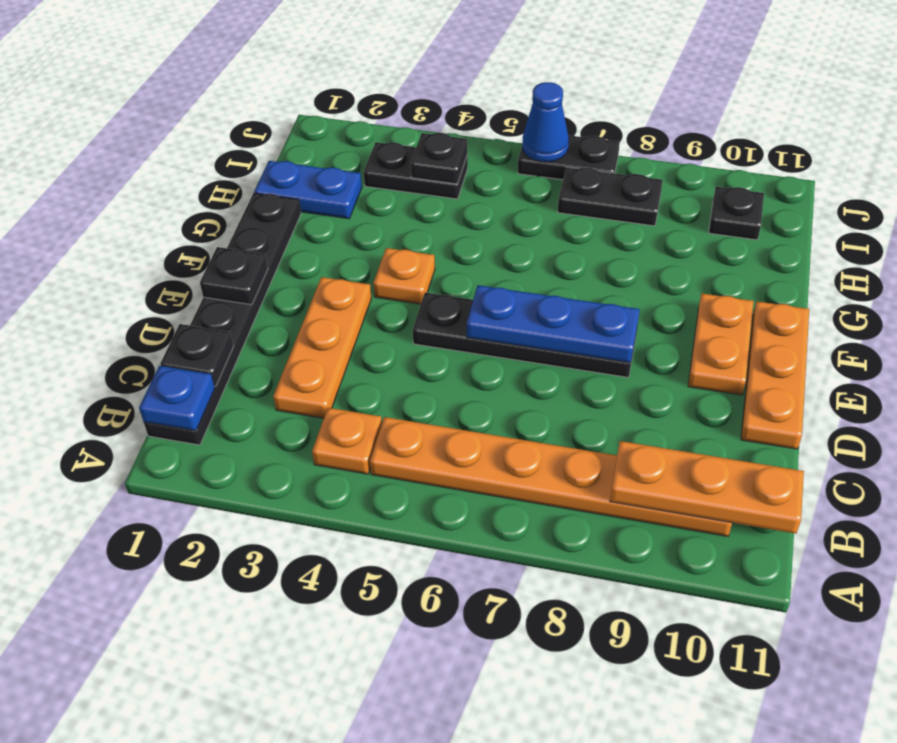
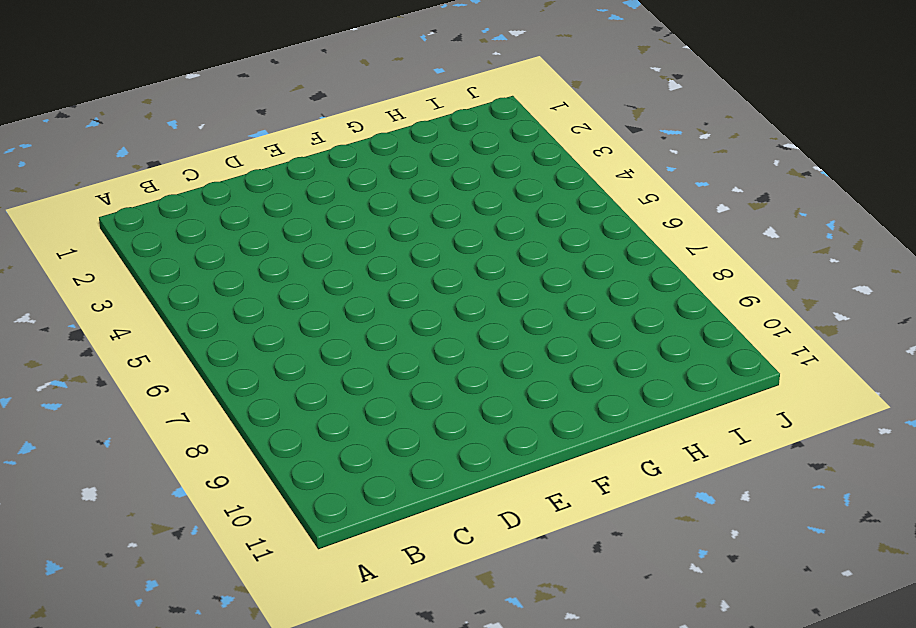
none -> black plate B1:G1 level 1
none -> orange plate B4 level 1
none -> orange plate B5:B10 level 1

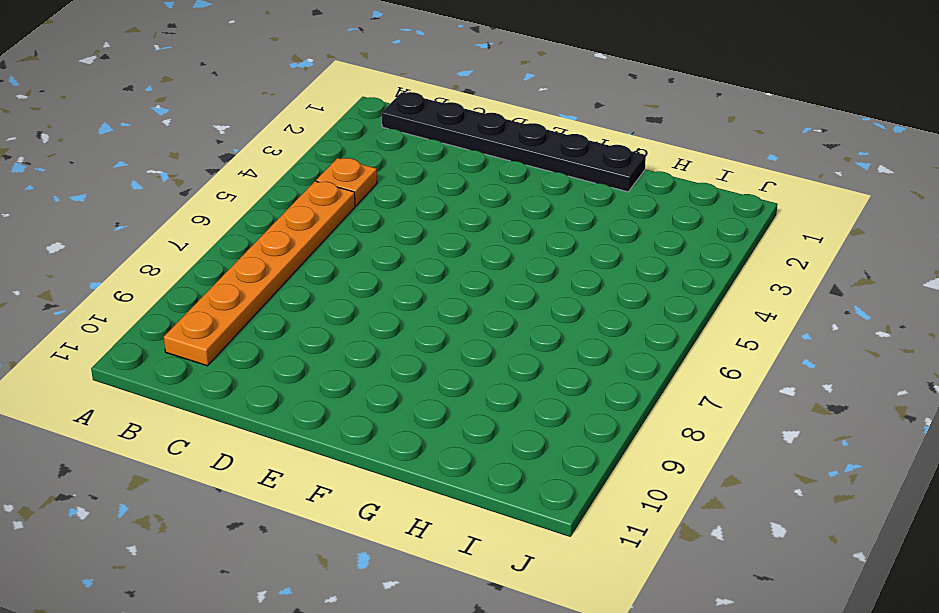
none -> orange plate C3:E3 level 1
none -> orange plate D11:F11 level 1
none -> black plate E5:E8 level 1

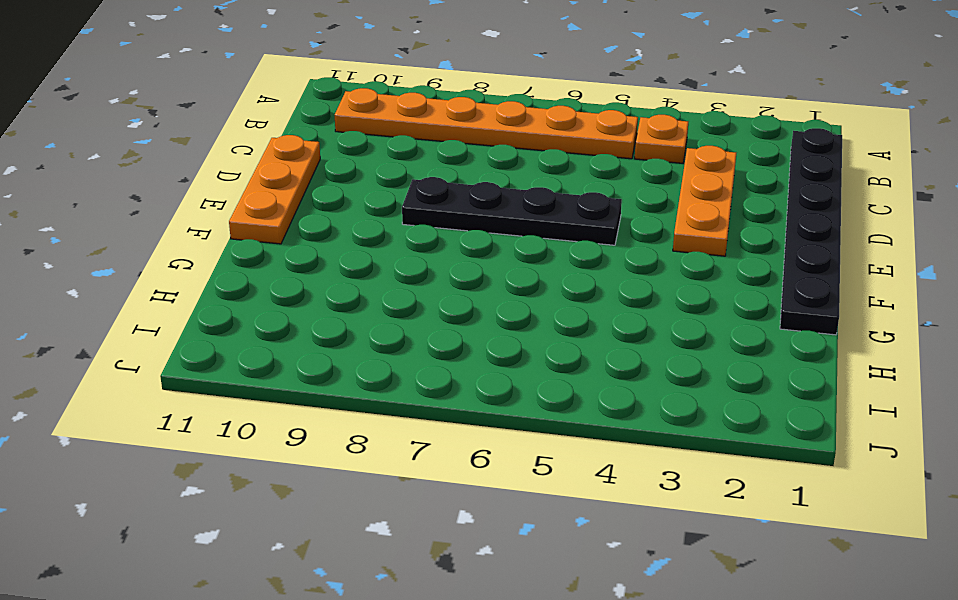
none -> orange plate E10:F10 level 1
none -> orange plate F4 level 1
none -> blue plate H1:H2 level 1

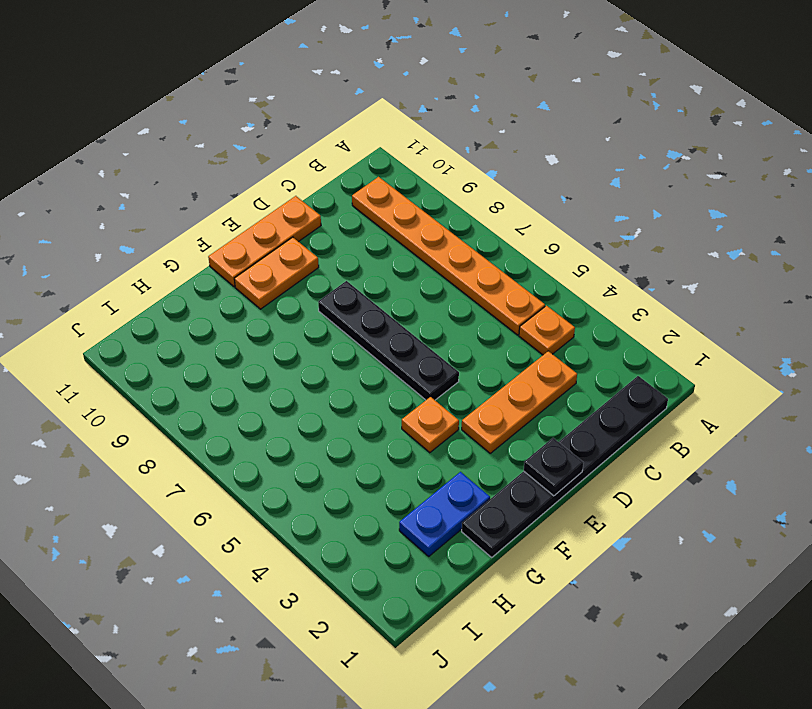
blue plate G2:H2 level 1 -> blue plate H1:H2 level 1
none -> black plate I3:I4 level 1
none -> black plate I7:I8 level 1
none -> black plate I10 level 1

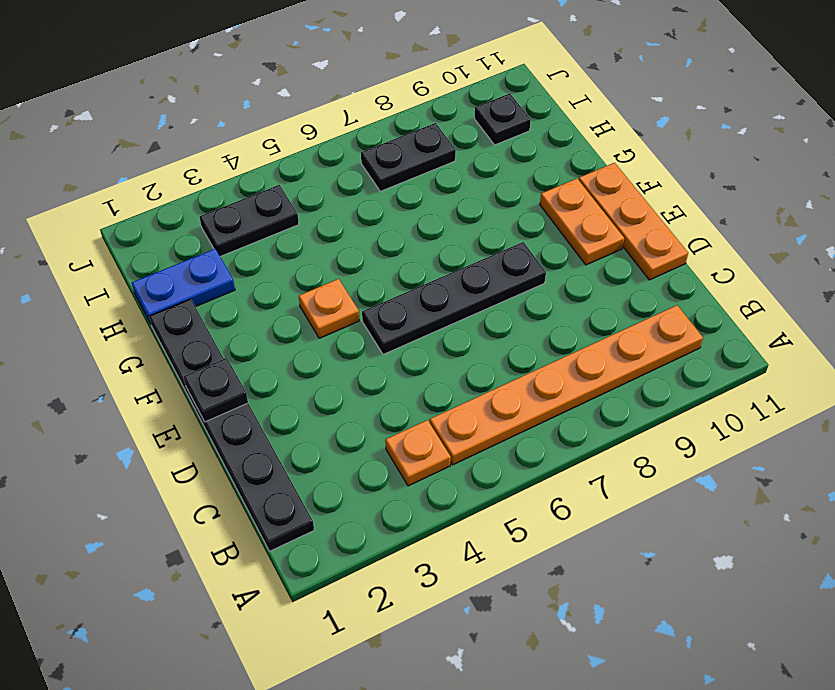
none -> orange plate C3:E3 level 1
none -> black plate J6:J7 level 1
none -> blue plate B1 level 2

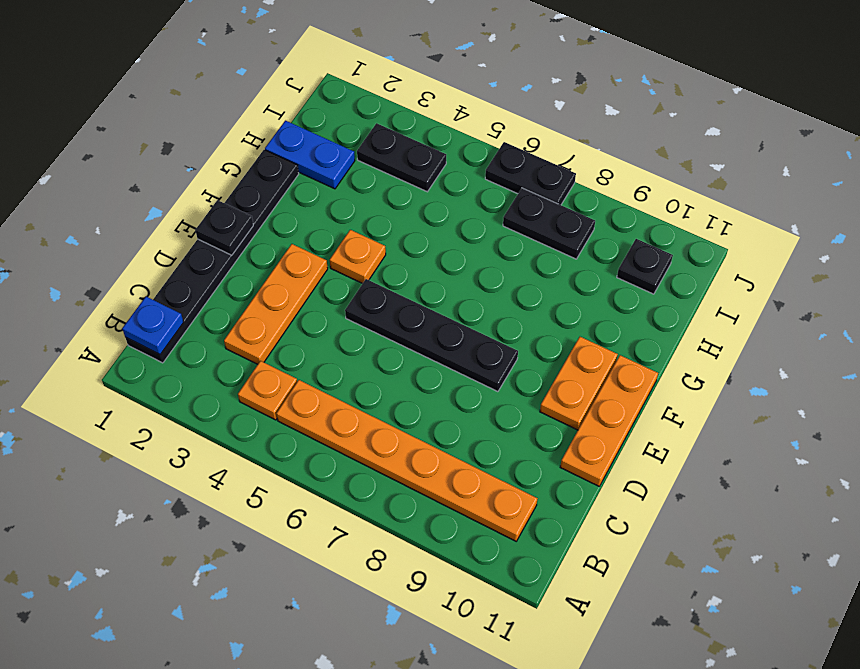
none -> orange plate B9:B11 level 2
none -> black plate C1 level 2
none -> blue plate E6:E8 level 2

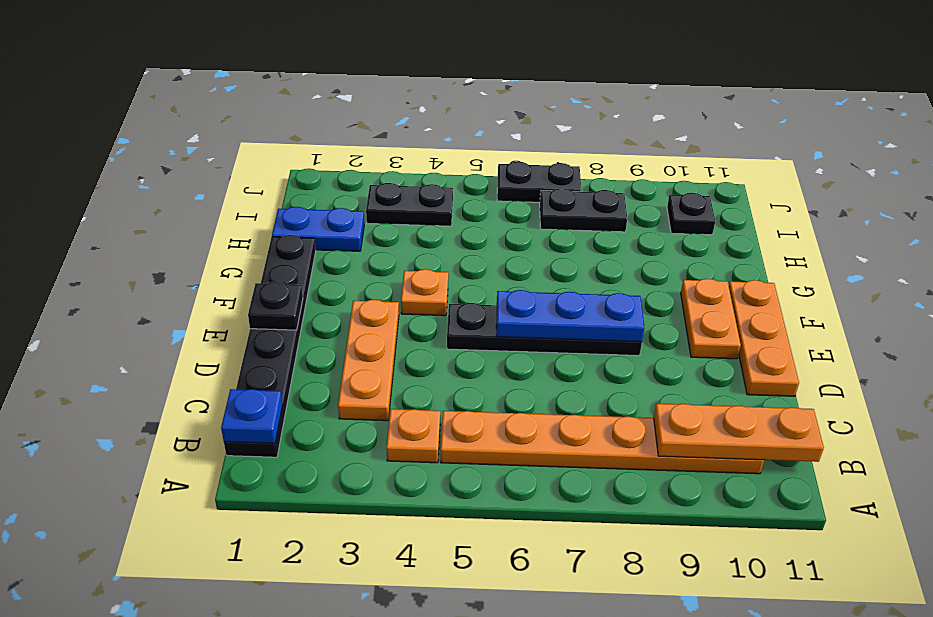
none -> black plate C1 level 2
none -> black plate I4 level 2
none -> blue cone J6 level 2

